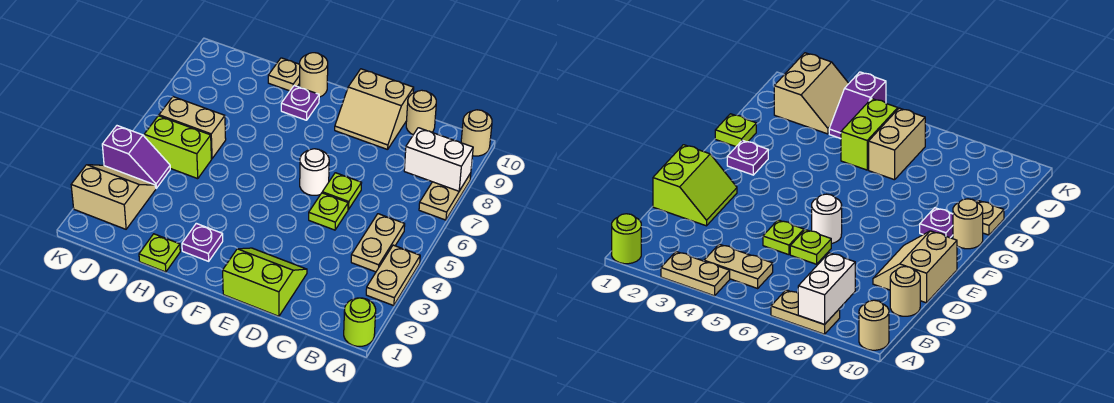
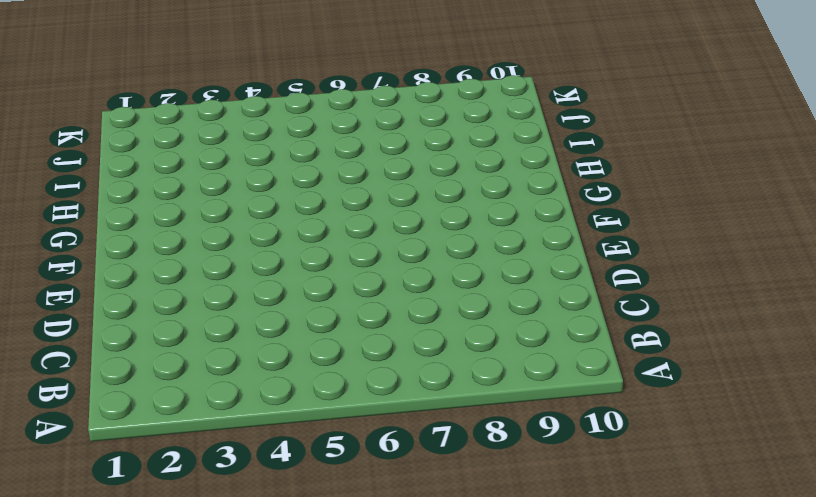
none -> lime round brick A1 level 1
none -> tan plate A3:A4 level 1
none -> tan plate A7:A8 level 1

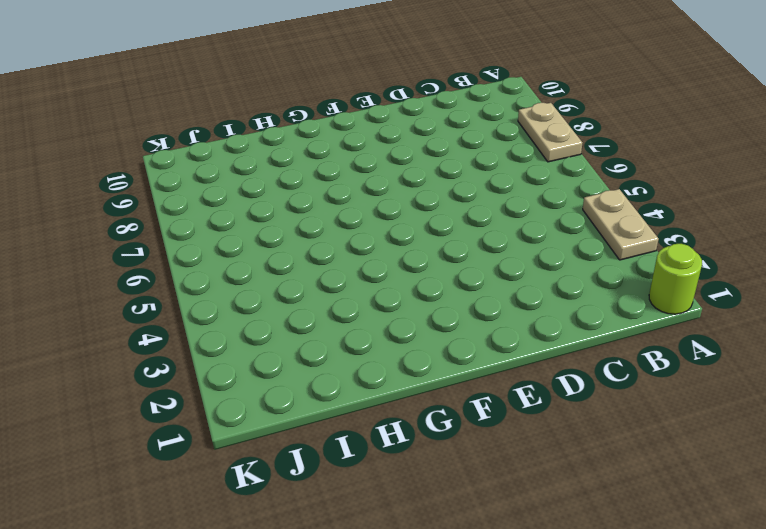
none -> tan round brick A10 level 1
none -> tan plate B4:B5 level 1
none -> tan round brick C10 level 1

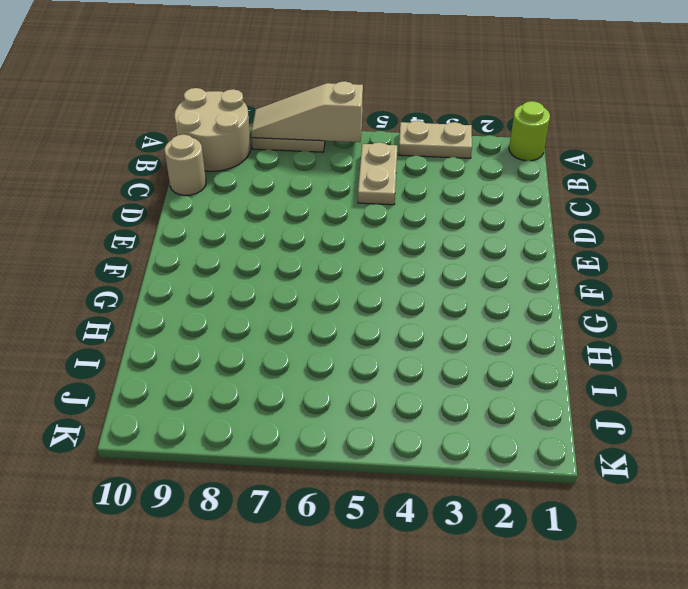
tan slope A6:A8 level 2 top 6 -> white brick A8:B8 level 2
tan round brick A9:B10 level 1 -> tan round brick A10 level 1
tan plate B5:C5 level 1 -> tan plate B4:B5 level 1
none -> lime slope D1:E2 level 1 top 1
none -> lime plate D5 level 1
none -> lime plate D6 level 1

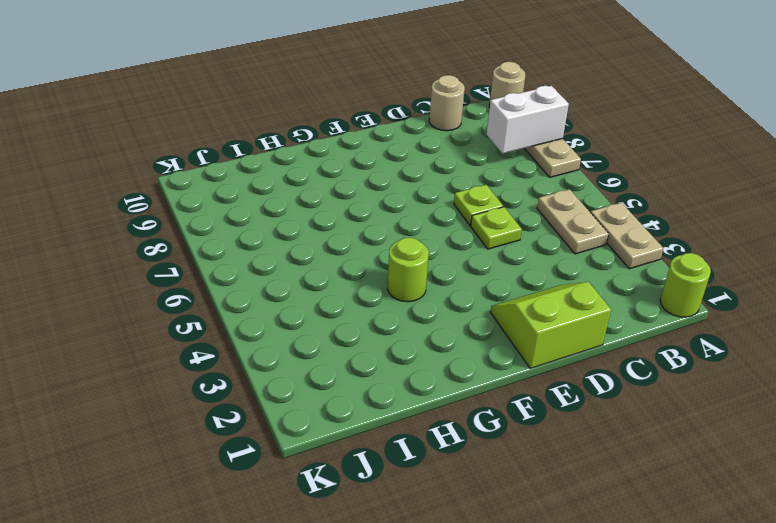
lime round brick G4 level 1 -> none
none -> tan slope D9:E10 level 1 top 10
none -> white round brick E6 level 1
none -> purple plate G2 level 1

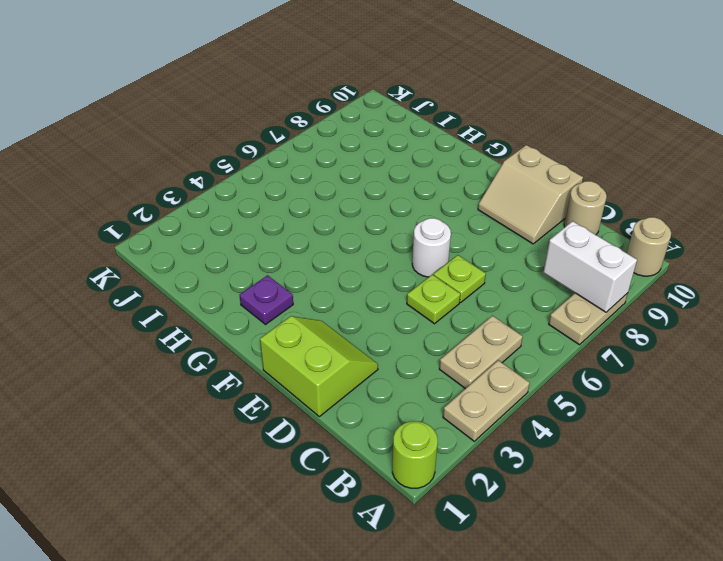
none -> purple plate G9 level 1
none -> tan round brick G10 level 1
none -> lime plate H1 level 1

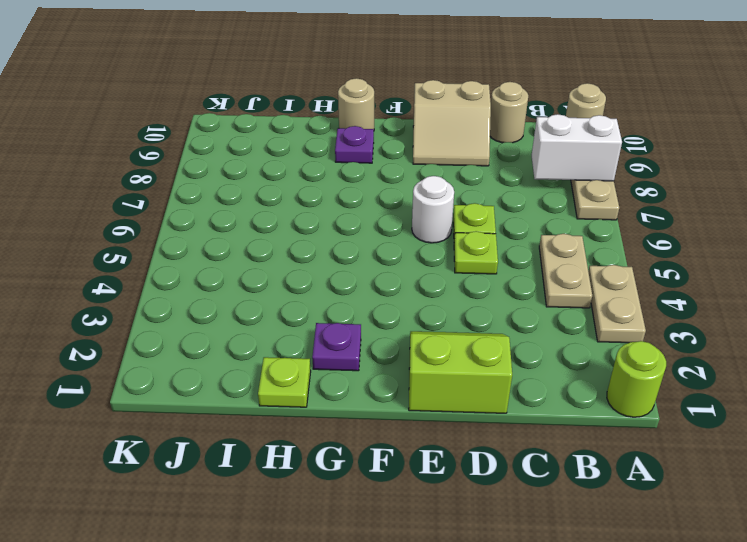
none -> tan plate H10 level 1
none -> lime brick I5:J5 level 1
none -> tan brick I6:J6 level 1

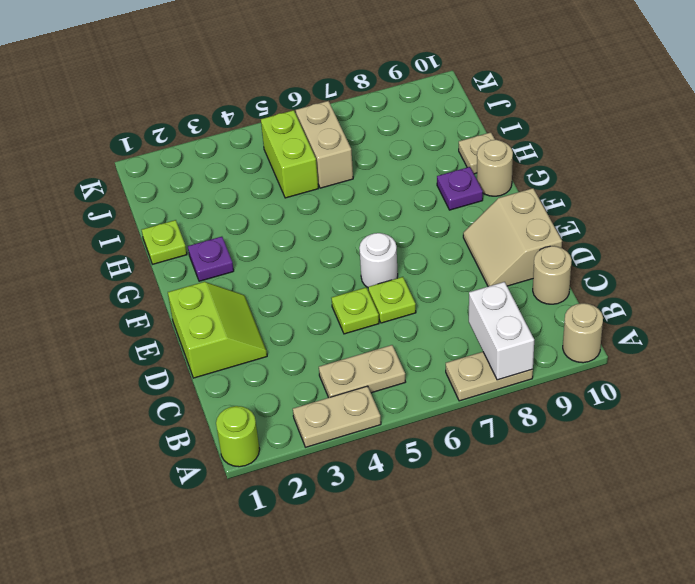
none -> tan slope J2:K3 level 1 top 2
none -> purple slope J4:K4 level 1 top K

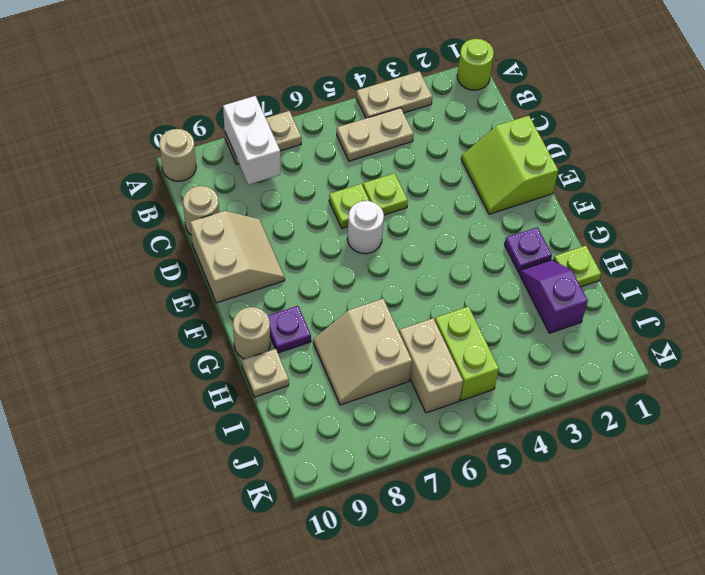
purple slope H2:I2 level 1 top I -> purple slope J4:K4 level 1 top K
tan slope H7:I8 level 1 top 7 -> tan slope J2:K3 level 1 top 2

